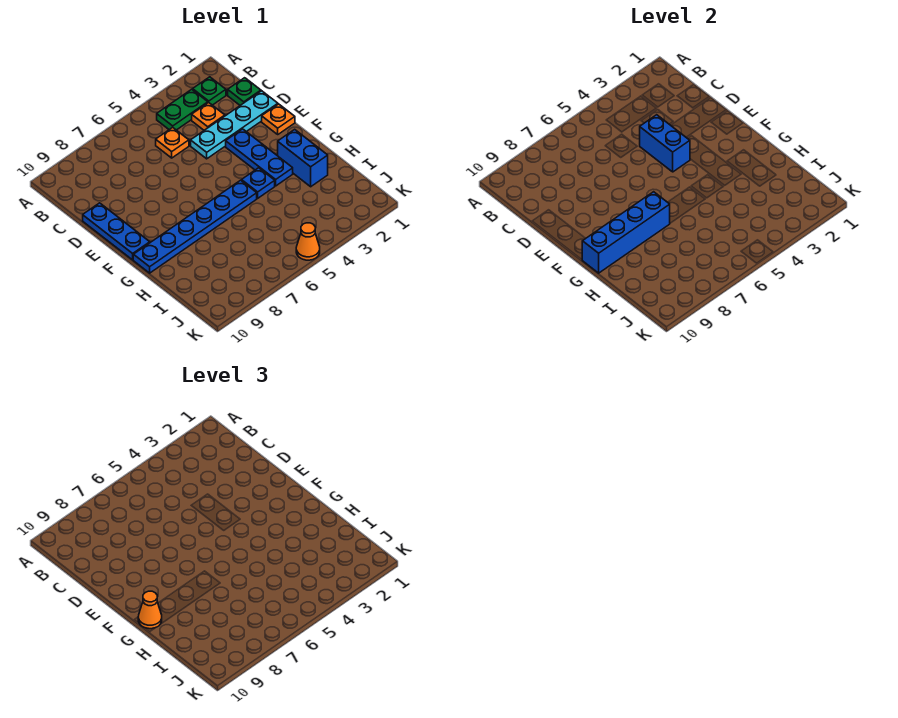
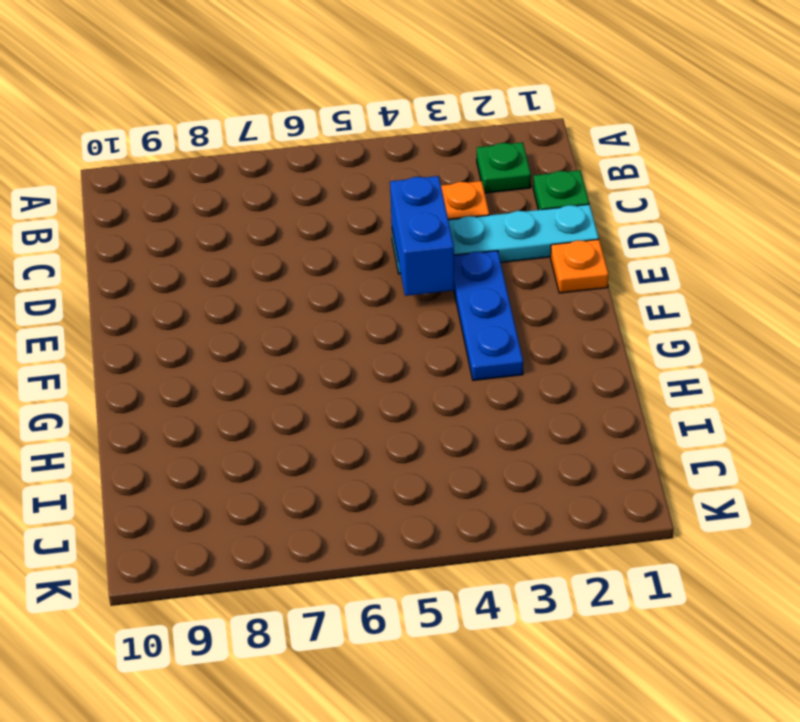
none -> green plate B3:B4 level 1
none -> orange plate C5 level 1
none -> blue plate D10:F10 level 1

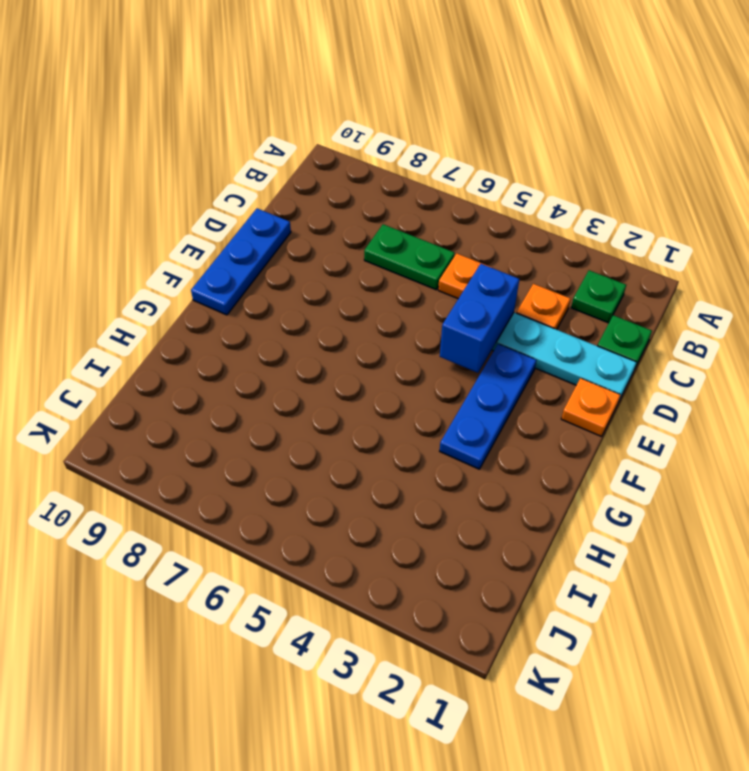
green plate C6:C7 level 1 -> green plate B3:B4 level 1
none -> blue brick G2:H2 level 1
none -> blue plate G4 level 1
none -> blue plate G5:G10 level 1

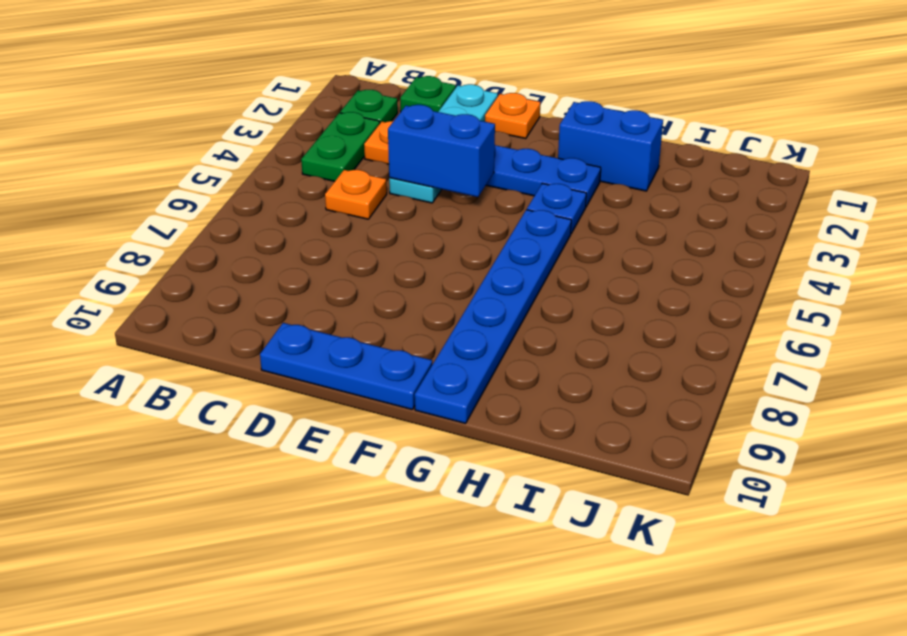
none -> orange cone K5 level 1
none -> blue brick G7:G10 level 2
none -> orange cone G10 level 3

